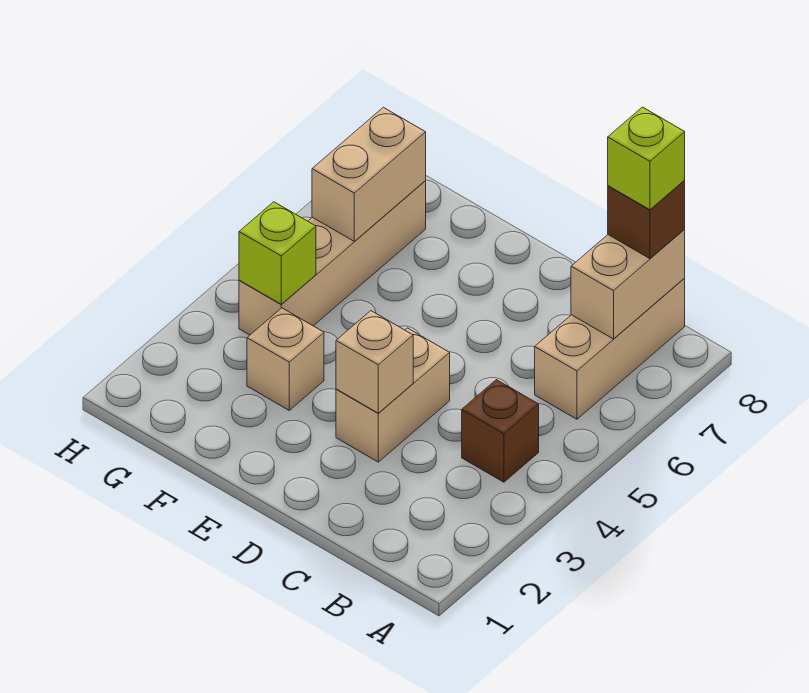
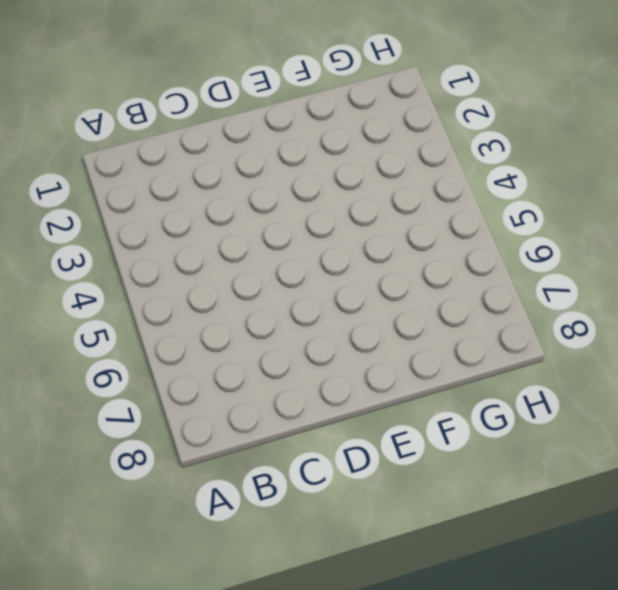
none -> brown brick B4 level 1
none -> tan brick B6:B8 level 1

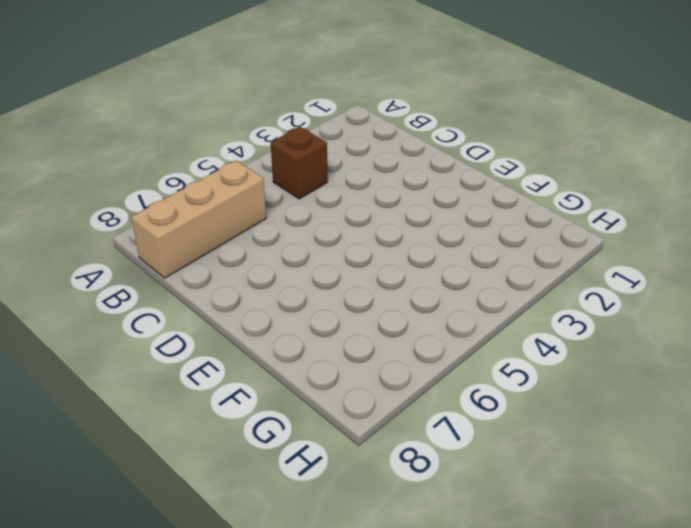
none -> tan brick D3:D4 level 1
none -> tan brick F3 level 1

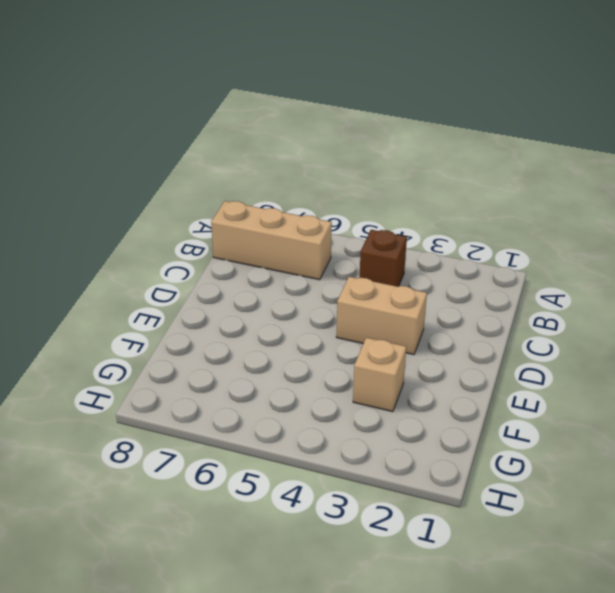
none -> tan brick G4:G7 level 1
none -> tan brick B7:B8 level 2

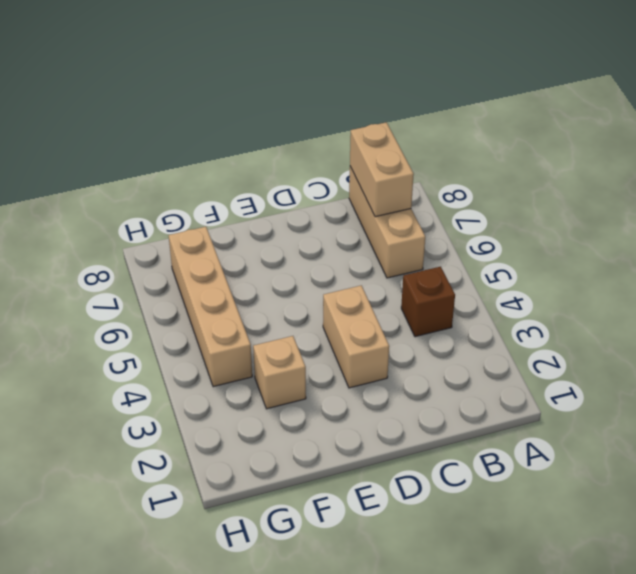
none -> tan brick D3 level 2
none -> lime brick G4 level 2

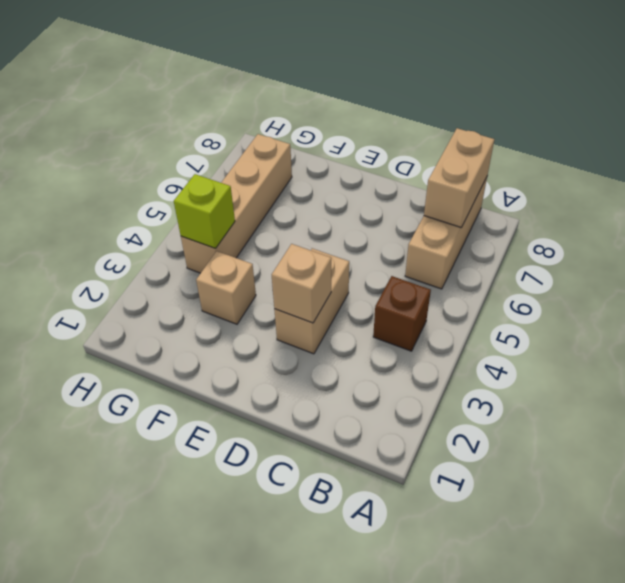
none -> tan brick G6:G7 level 2
none -> brown brick B8 level 3

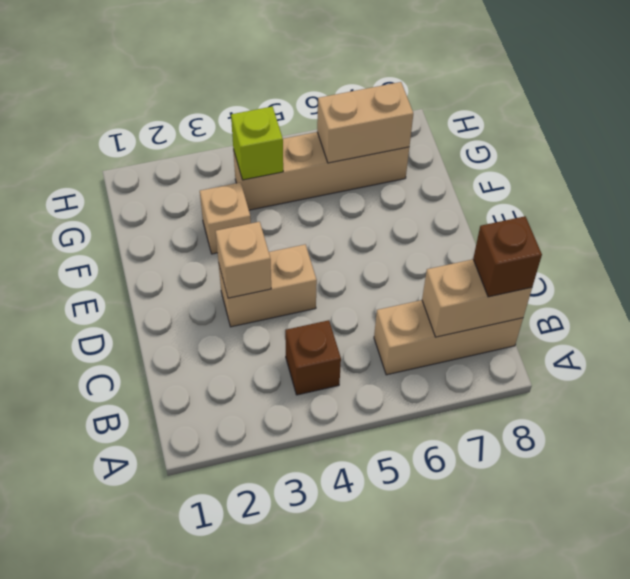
none -> lime brick B8 level 4

